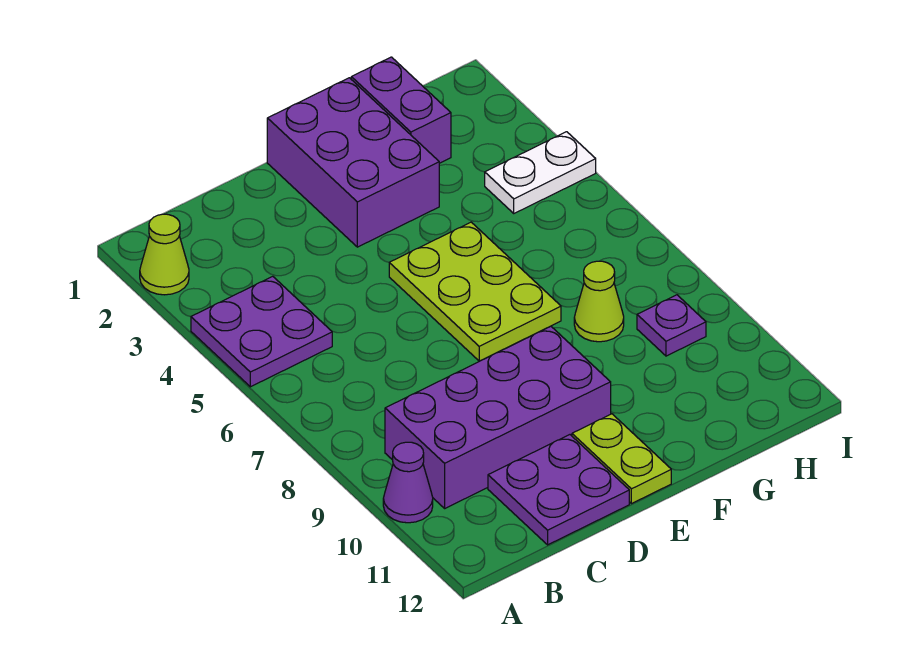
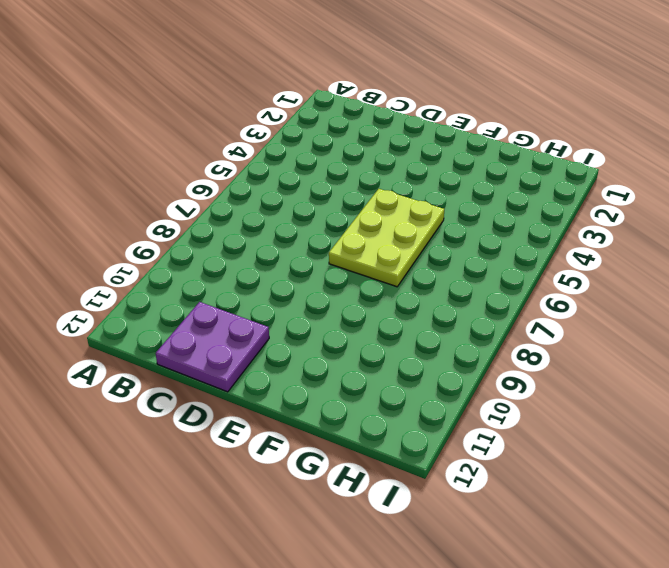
none -> lime cone A2 level 1
none -> purple plate A4:B5 level 1
none -> purple cone A10 level 1

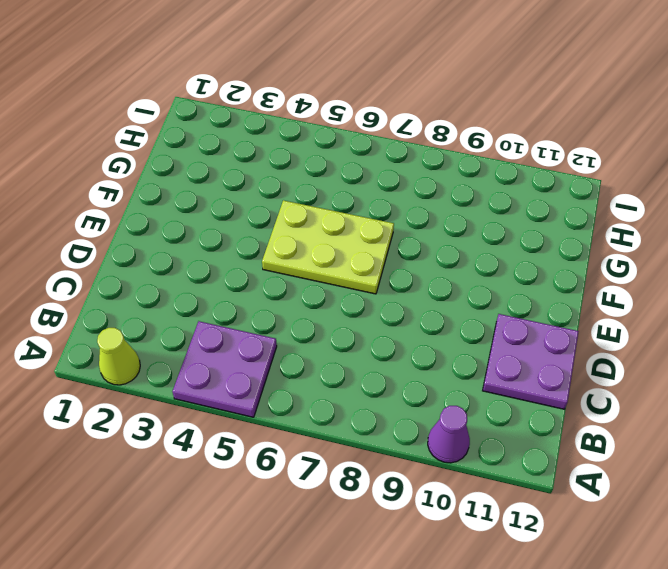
none -> purple brick B9:E10 level 1
none -> purple brick E1:F3 level 1
none -> lime plate E11:E12 level 1

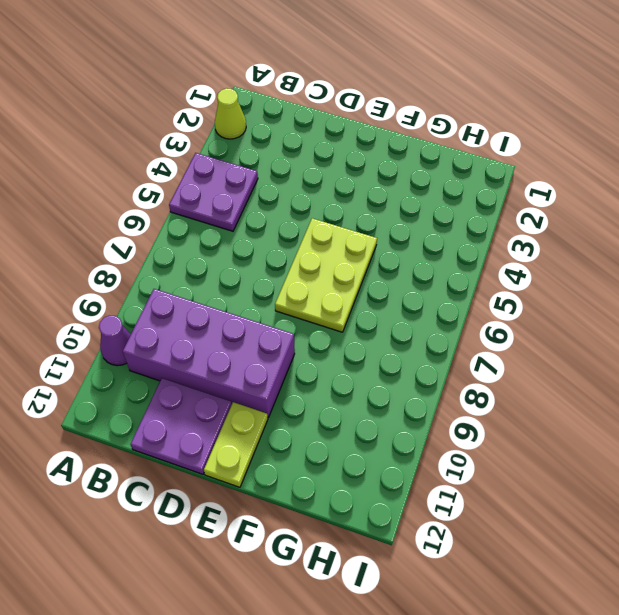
none -> purple brick E1:F3 level 1
none -> purple brick G1:G2 level 1
none -> lime cone G8 level 1

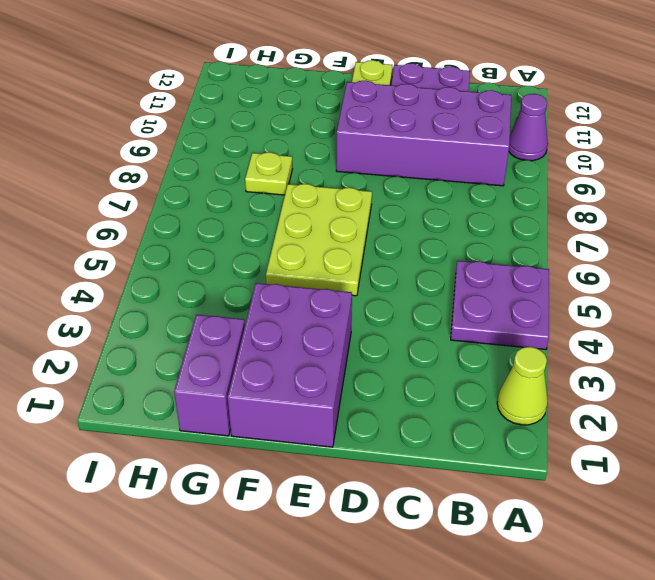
lime plate G8 level 1 -> lime cone G8 level 1
none -> white plate H4:I4 level 1
none -> purple plate H9 level 1

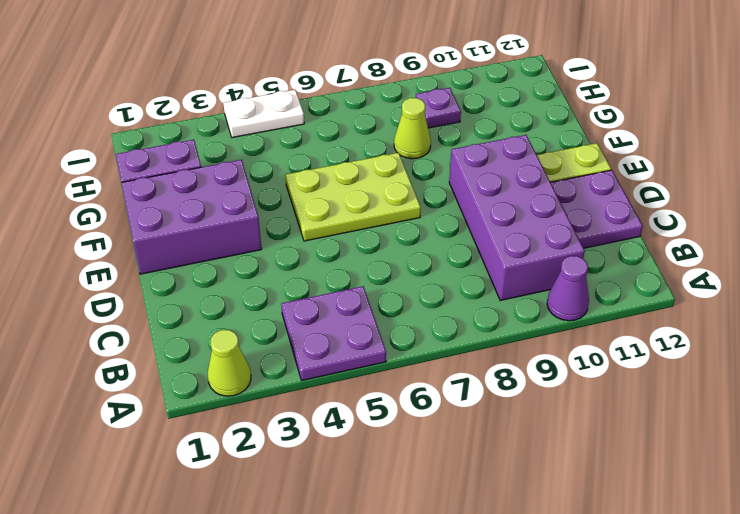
white plate I4:I5 level 1 -> white plate H4:I4 level 1

